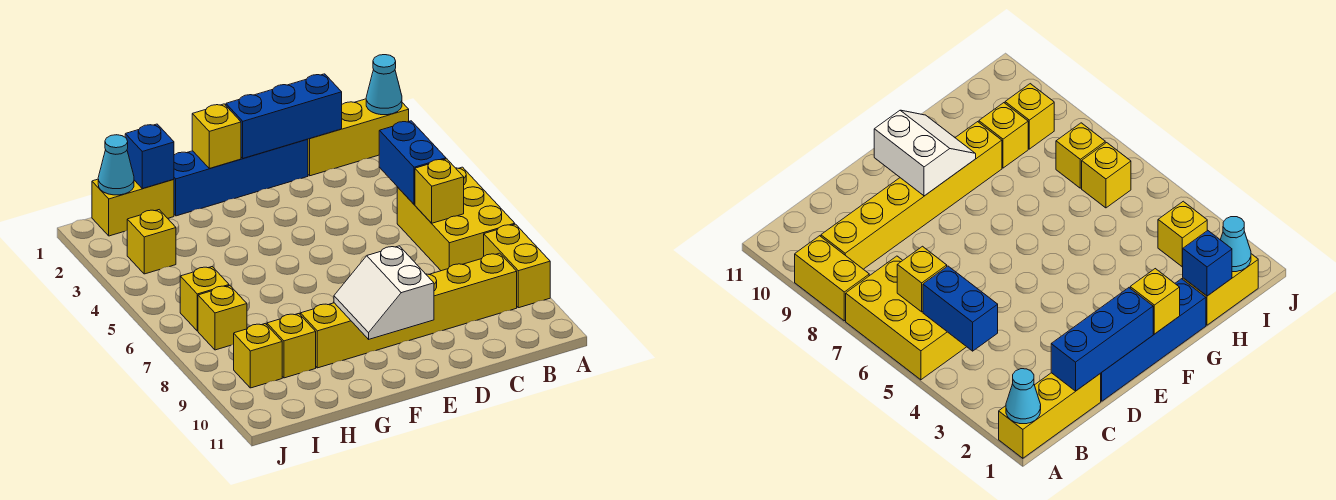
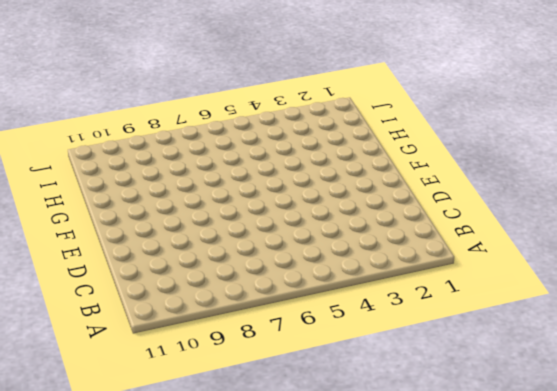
none -> yellow brick A1:C1 level 1
none -> yellow brick A5:B7 level 1
none -> yellow brick A8:A9 level 1

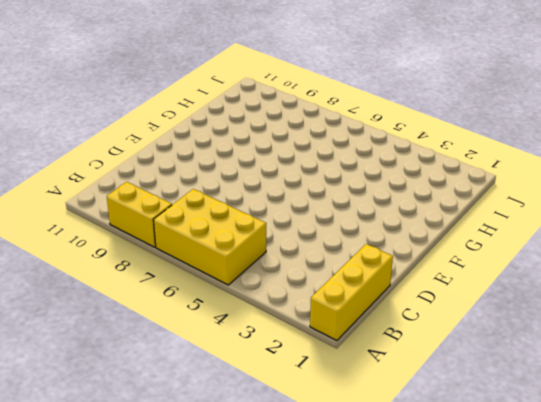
none -> yellow brick B9:G9 level 1
none -> blue brick D1:G1 level 1
none -> yellow brick H1:I1 level 1

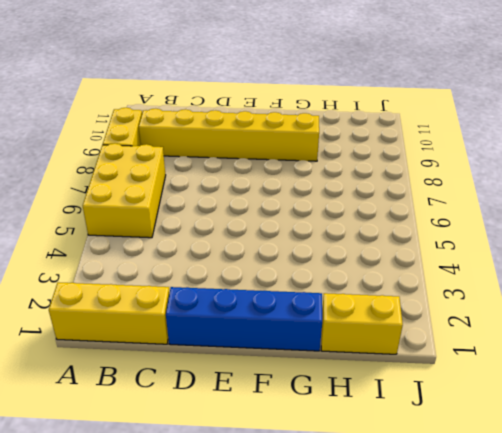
none -> yellow brick H9 level 1
none -> yellow brick I3 level 1
none -> yellow brick I6 level 1

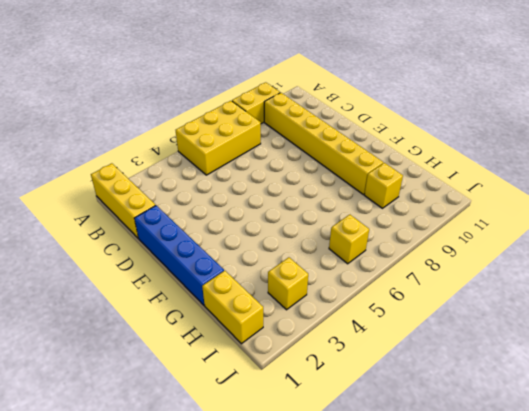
none -> yellow brick I7 level 1
none -> yellow brick I9 level 1
none -> cyan cone A1 level 2

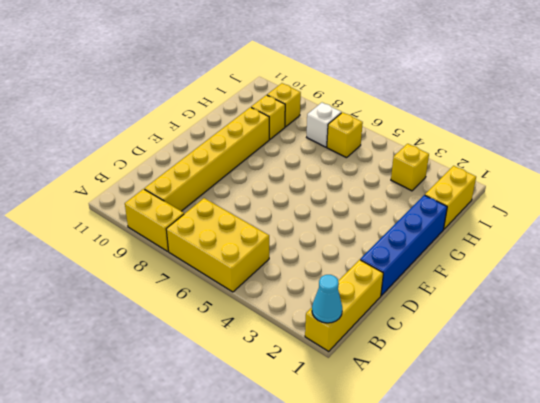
white brick I7 level 1 -> yellow brick I7 level 1
none -> blue brick B4:B5 level 2
none -> yellow brick B6 level 2
none -> blue brick C1:E1 level 2

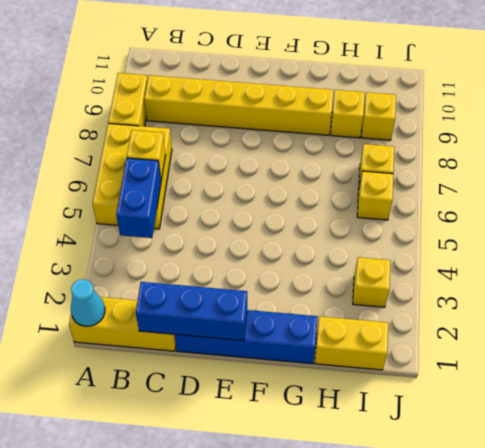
none -> white slope E9:F10 level 2 top E
none -> yellow brick F1 level 2
none -> blue brick H1 level 2

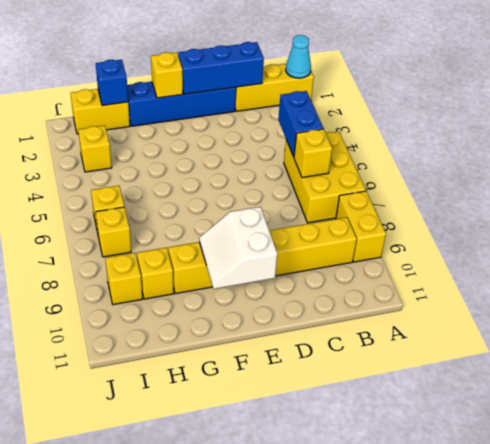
none -> cyan cone I1 level 2

